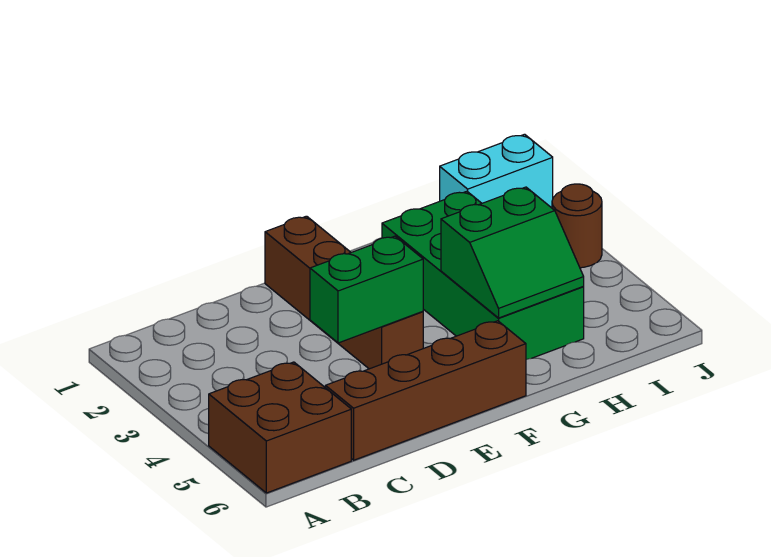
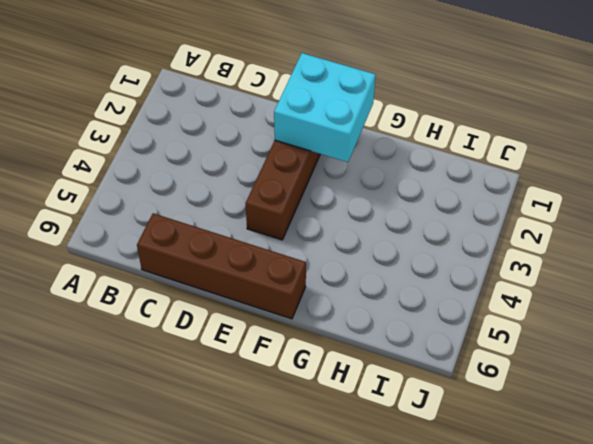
cyan brick E1:F2 level 2 -> none
none -> brown brick A5:B6 level 1
none -> green brick G2:H5 level 1

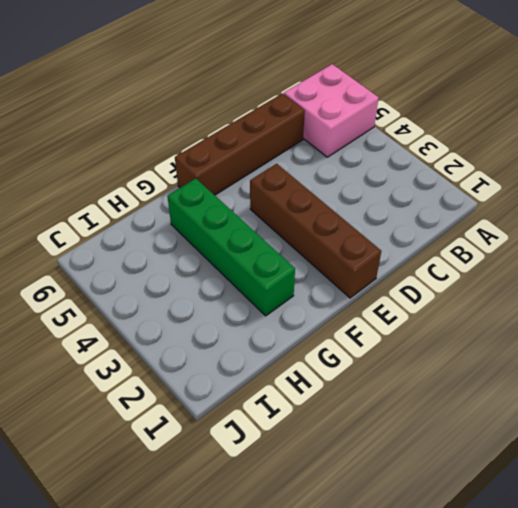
pink brick A5:B6 level 1 -> brown brick A5:B6 level 1
green brick G2:G5 level 1 -> green brick G2:H5 level 1
none -> cyan brick I1:J1 level 1
none -> brown round brick J3 level 1

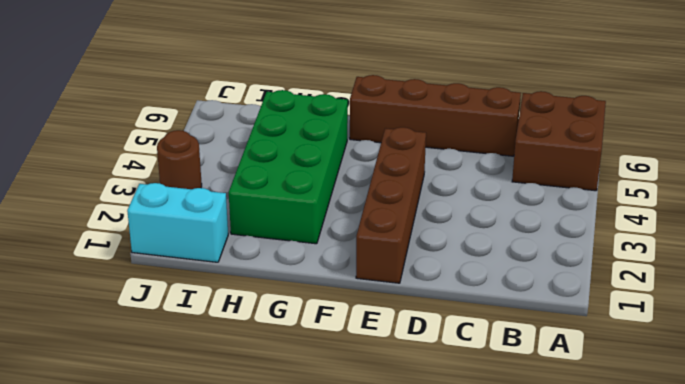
none -> green brick D4:E4 level 2
none -> green slope G4:H5 level 2 top 4

